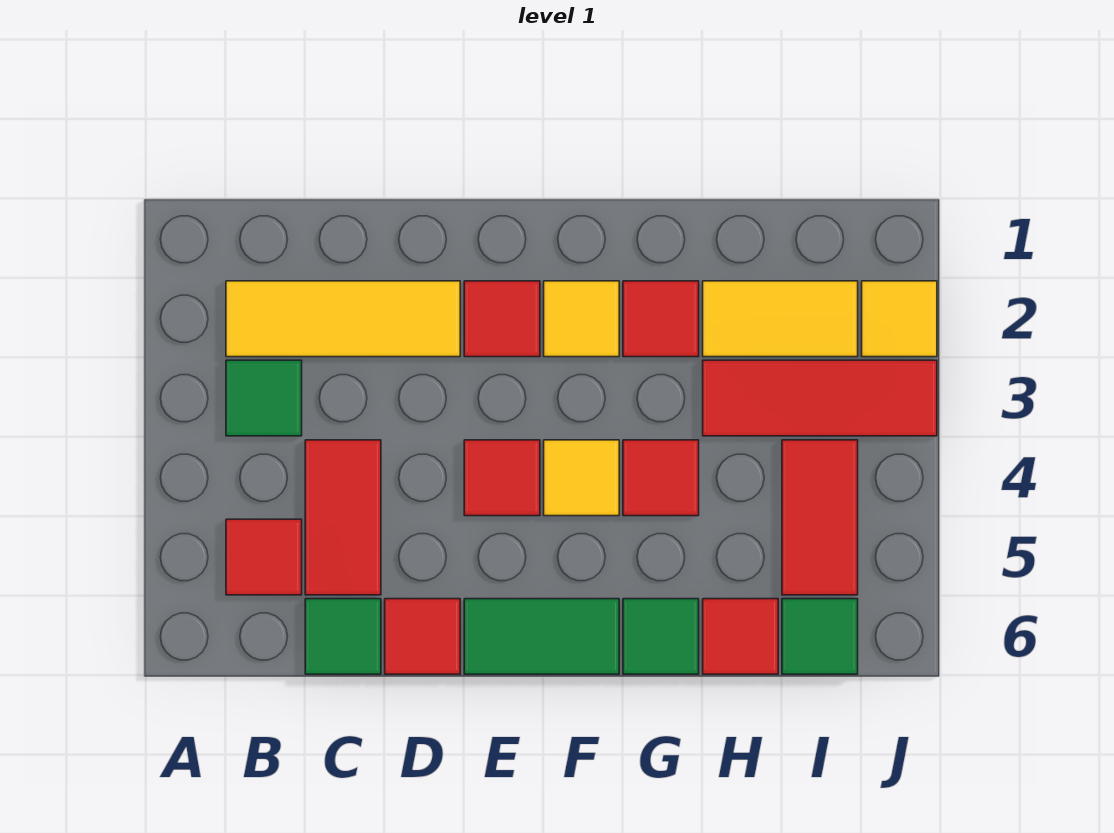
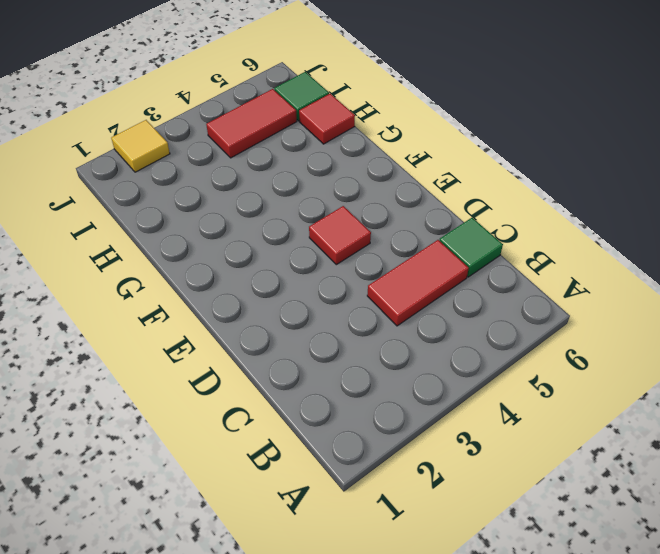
none -> yellow tile B2:D2 level 1
none -> green tile B3 level 1
none -> red tile B5 level 1

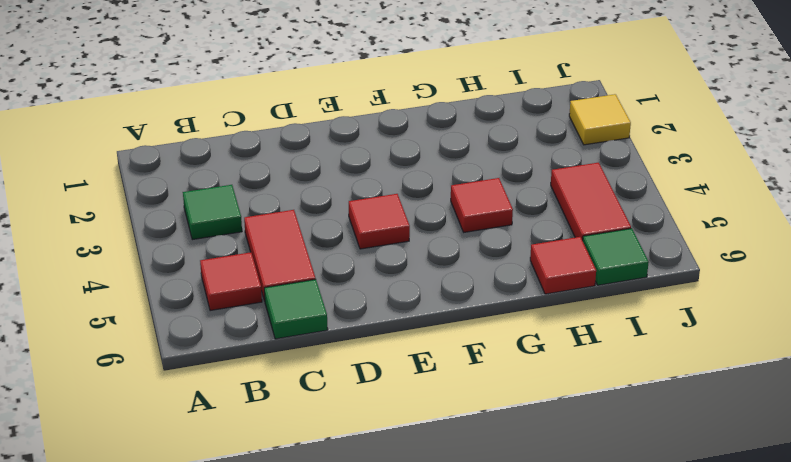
none -> yellow tile B2:D2 level 1
none -> red tile D6 level 1
none -> red tile E2 level 1

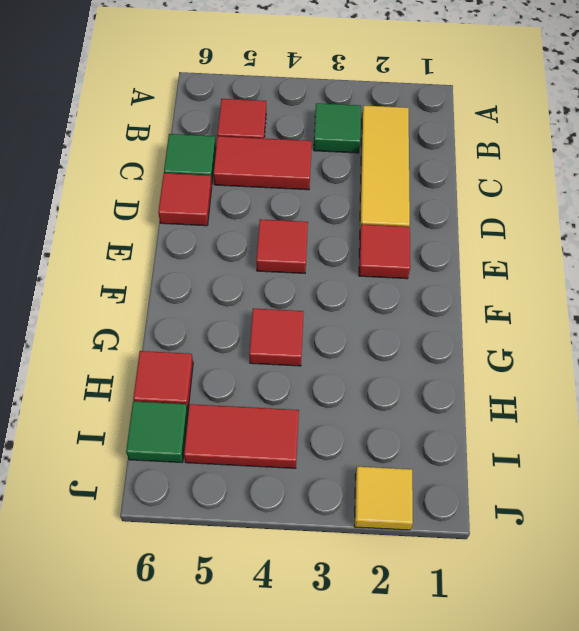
none -> green tile E6:F6 level 1
none -> yellow tile F2 level 1
none -> yellow tile F4 level 1

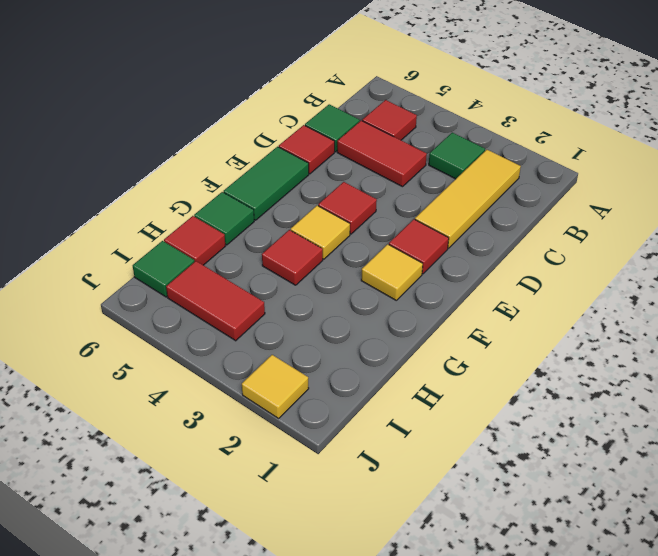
none -> red tile G2 level 1
none -> yellow tile H2:I2 level 1
none -> red tile H3:J3 level 1

